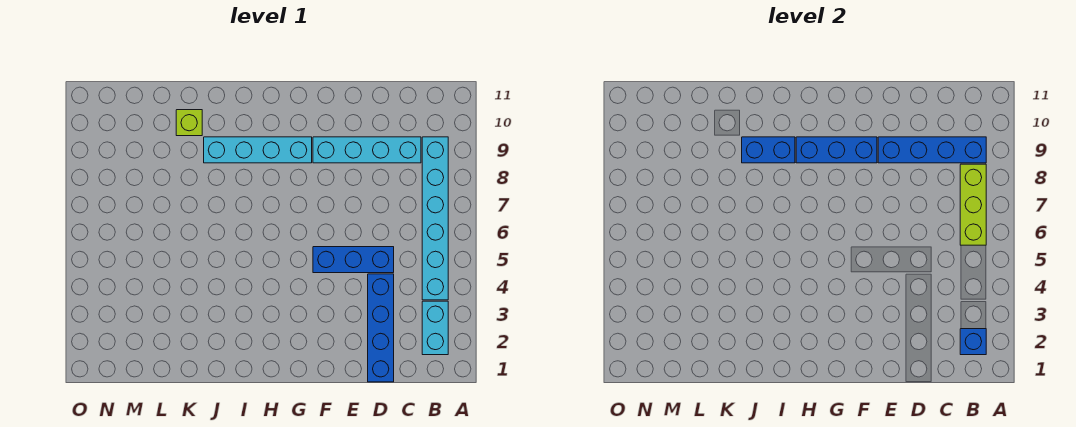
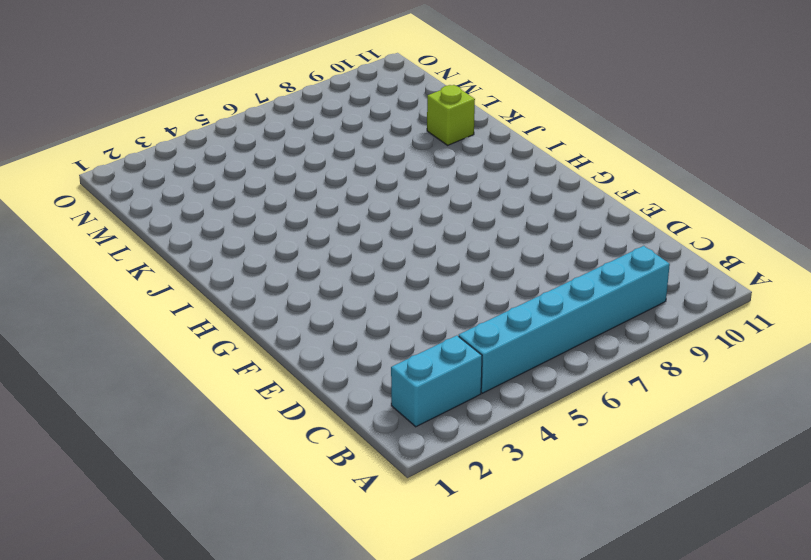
none -> cyan brick C9:F9 level 1
none -> blue brick D1:D4 level 1
none -> blue brick D5:F5 level 1

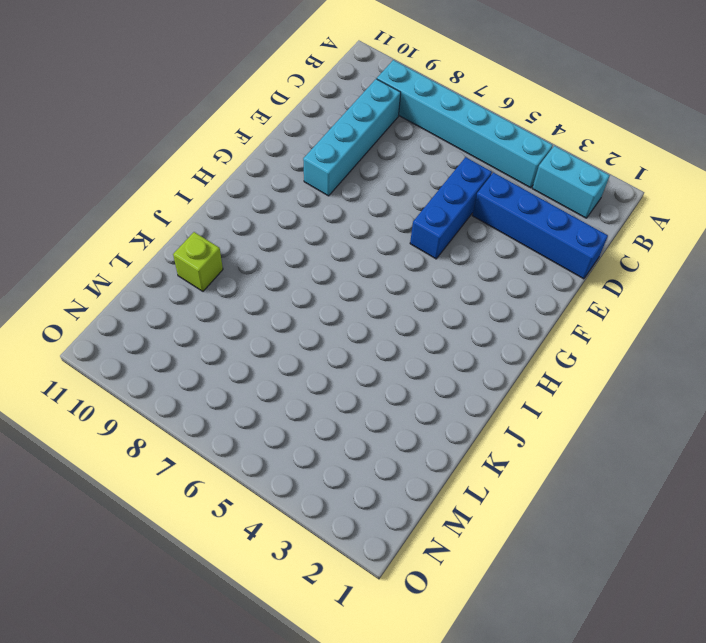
none -> cyan brick G9:J9 level 1
none -> blue brick B2 level 2
none -> lime brick B6:B8 level 2

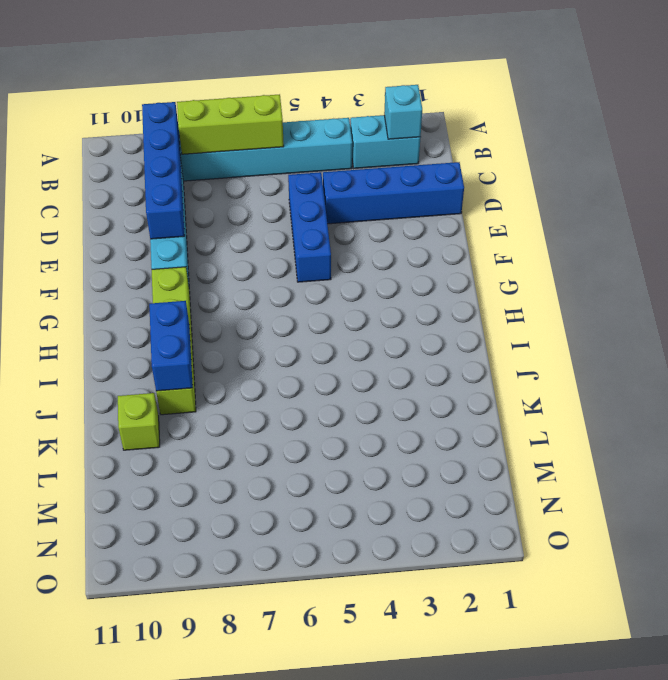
cyan brick B2 level 2 -> blue brick B2 level 2
lime brick G9:J9 level 1 -> cyan brick G9:J9 level 1
none -> blue brick F9:H9 level 2

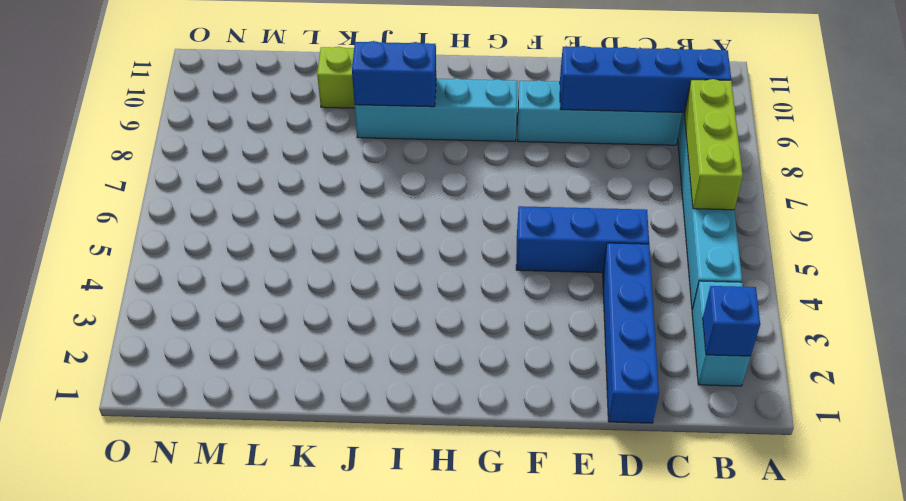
none -> blue brick F9:H9 level 2

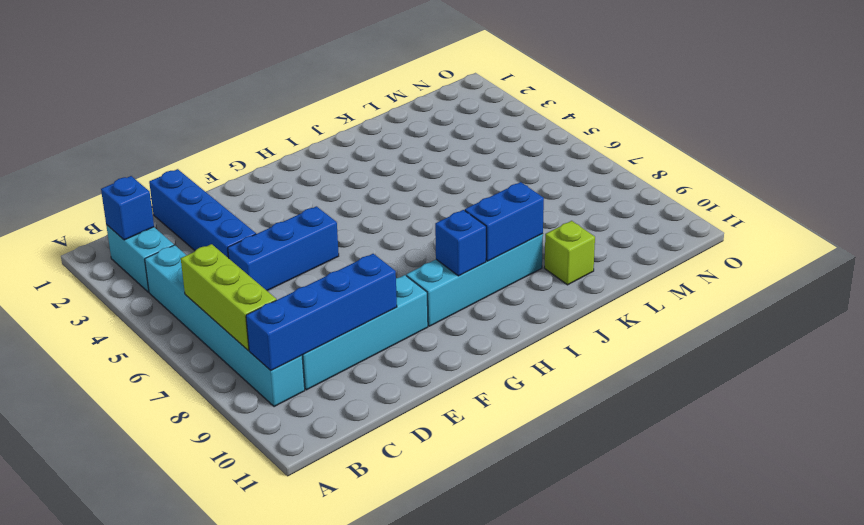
blue brick H9 level 2 -> blue brick F9:H9 level 2

